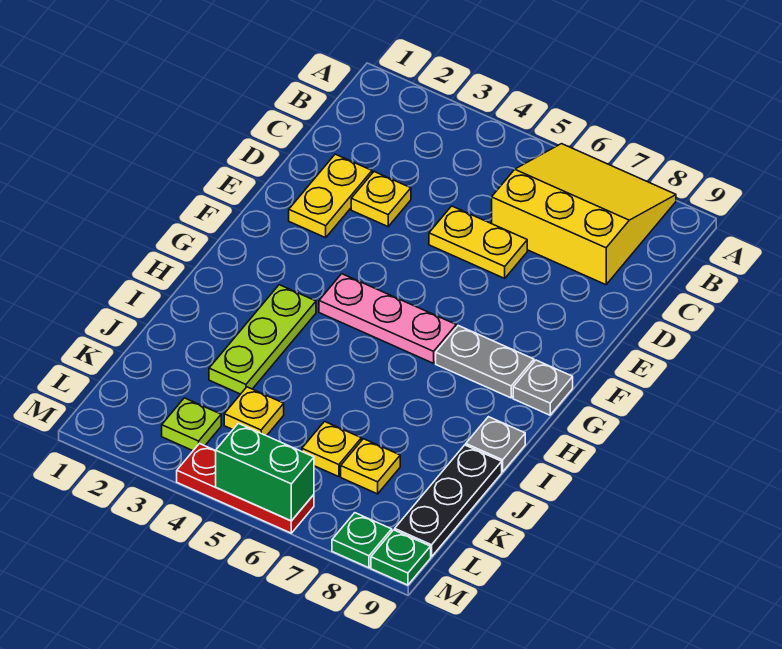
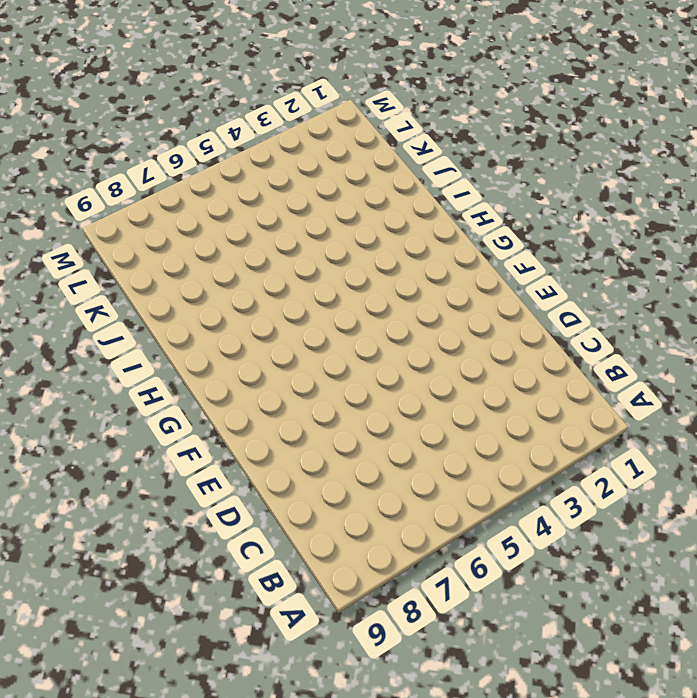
none -> yellow slope A6:C8 level 1 top C
none -> yellow plate D2:E2 level 1
none -> yellow plate D3 level 1

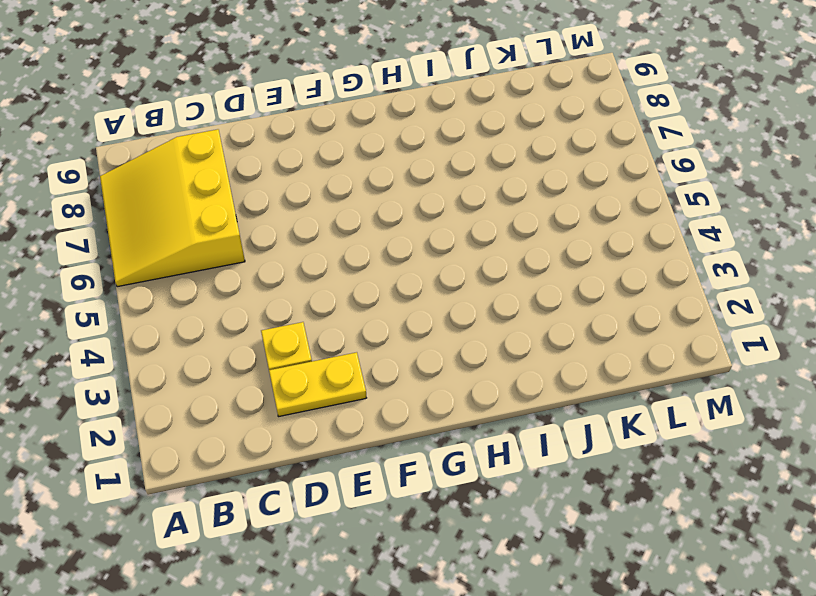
none -> yellow plate D5:D6 level 1
none -> pink plate G4:G6 level 1
none -> grey plate G7:G8 level 1

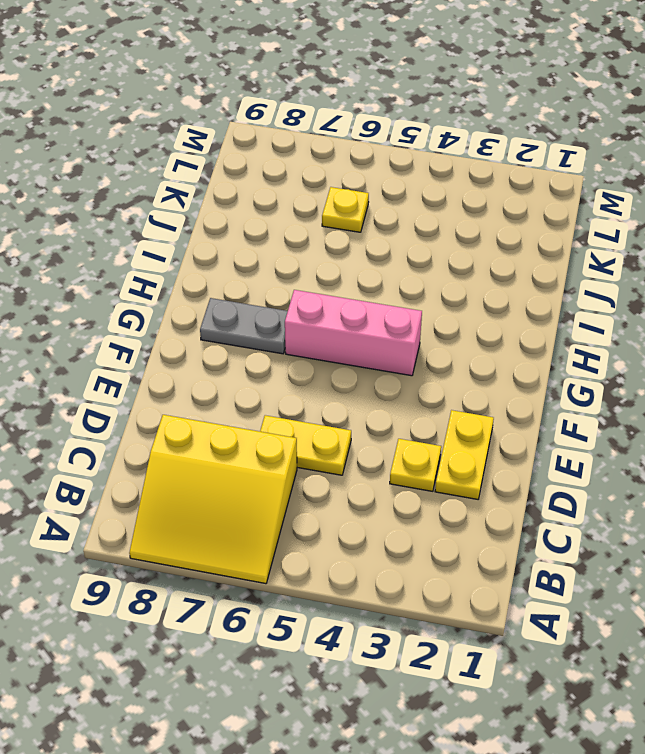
pink brick G4:G6 level 1 -> pink plate G4:G6 level 1
none -> grey plate G9 level 1
none -> lime plate H3:J3 level 1
none -> grey plate I9 level 1

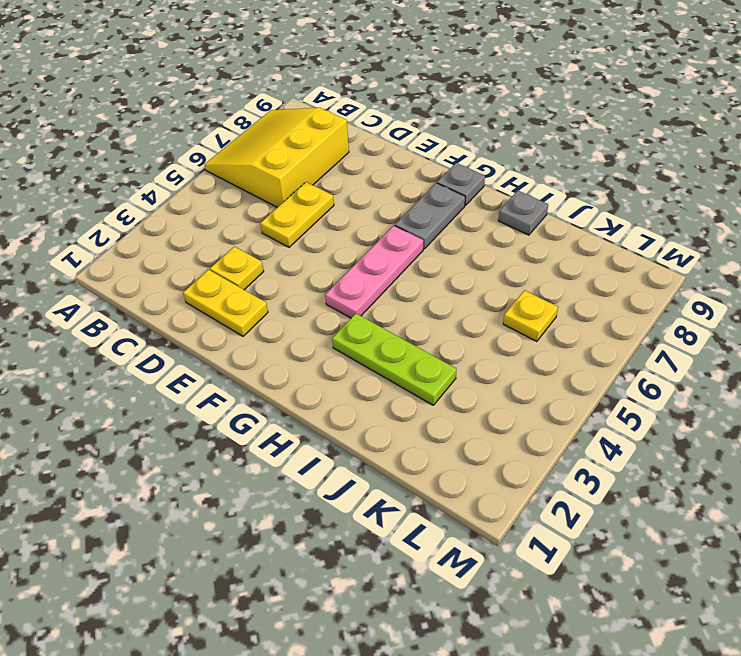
none -> black plate J9:L9 level 1
none -> yellow plate K4 level 1
none -> yellow plate K7 level 1

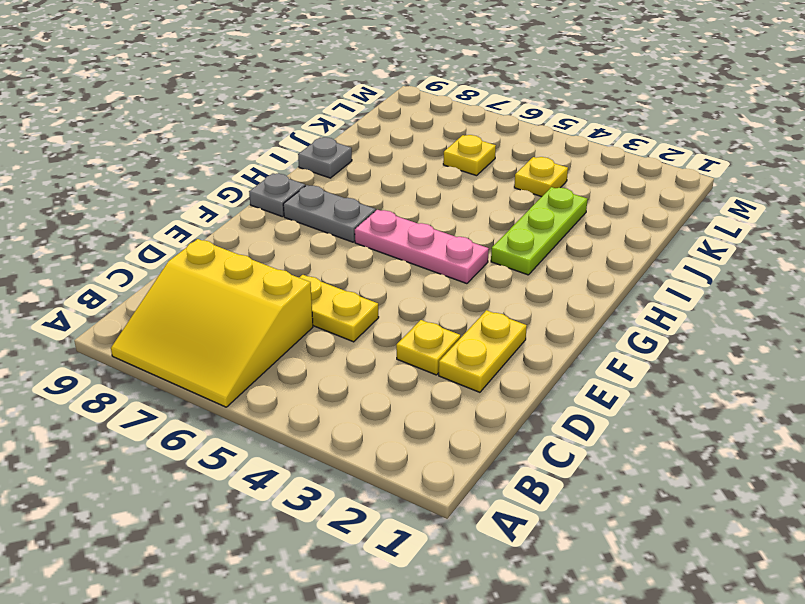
none -> black plate J9:L9 level 1
none -> yellow plate K7 level 1
none -> lime plate L3 level 1

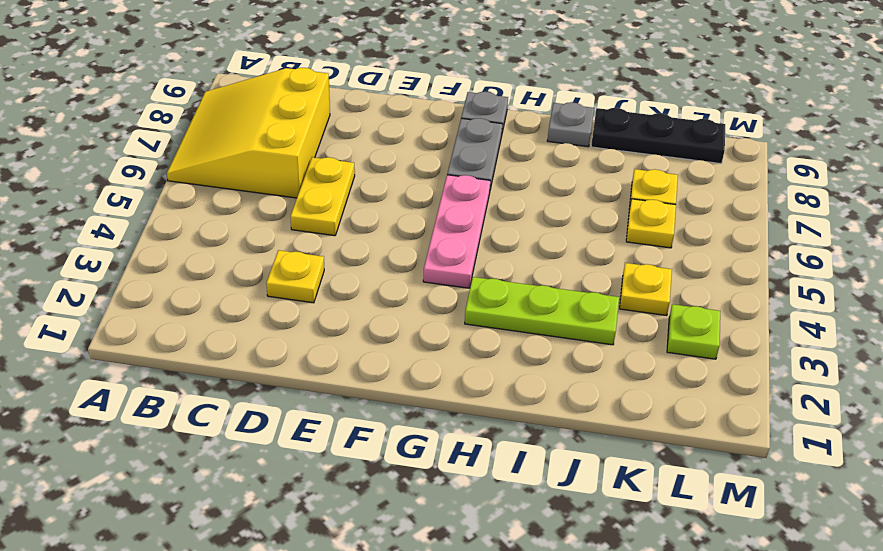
none -> yellow plate D2:E2 level 1
none -> red plate M4:M6 level 1
none -> green plate M8 level 1

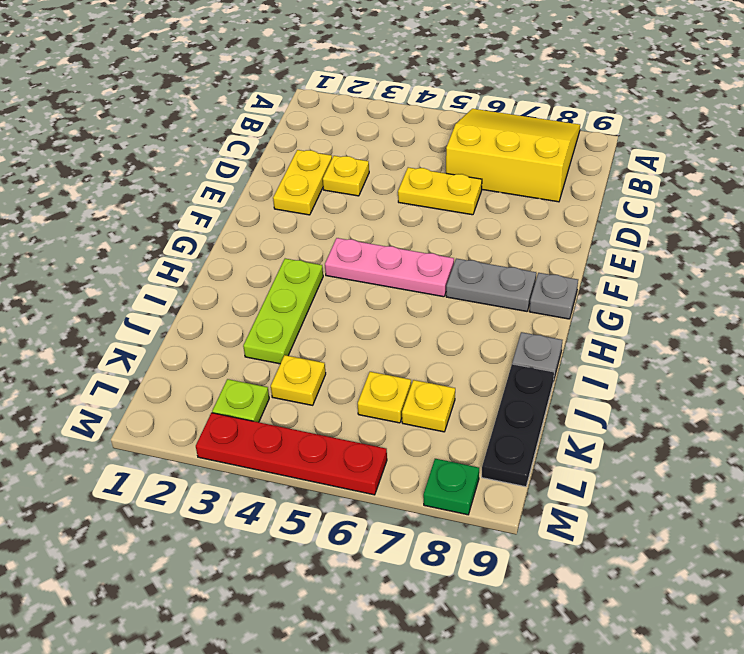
red plate M3:M6 level 1 -> red plate M4:M6 level 1
none -> green plate M9 level 1
none -> green brick M5:M6 level 2

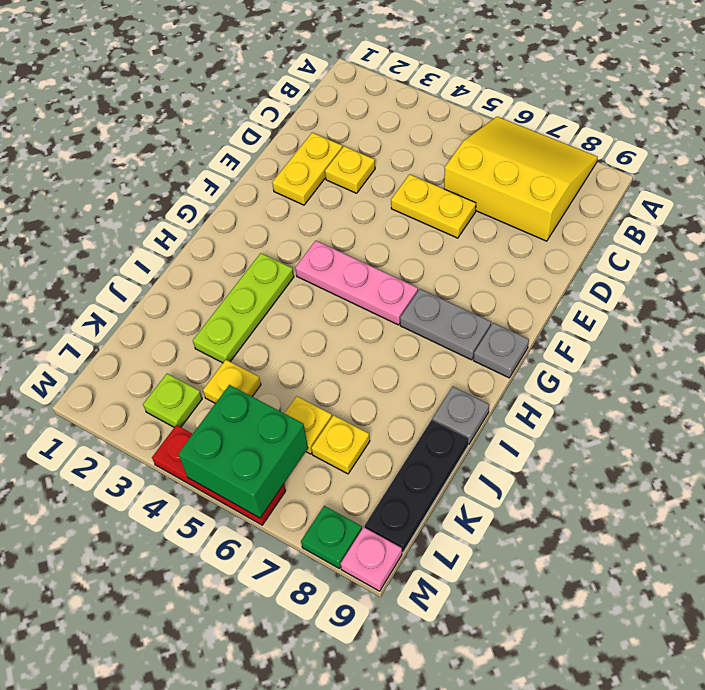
green brick L5:M6 level 2 -> green brick M5:M6 level 2
pink plate M9 level 1 -> green plate M9 level 1

